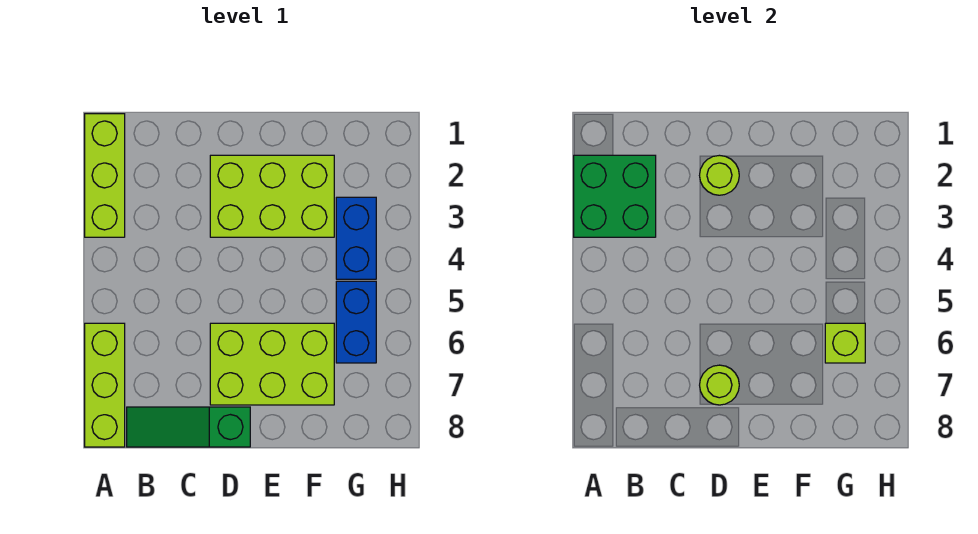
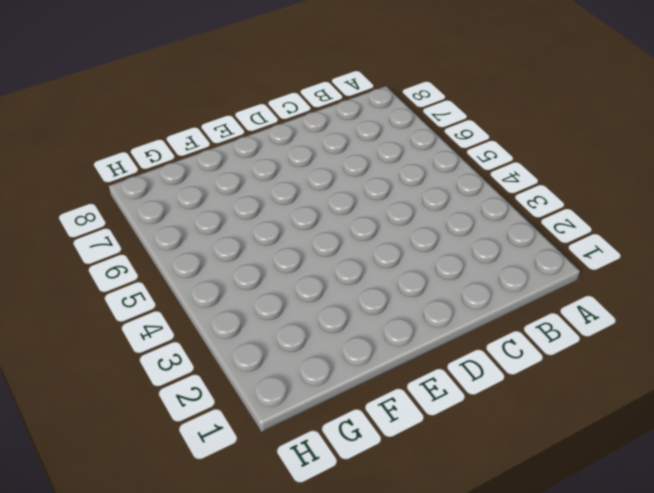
none -> lime brick A1:A3 level 1
none -> lime brick A6:A8 level 1

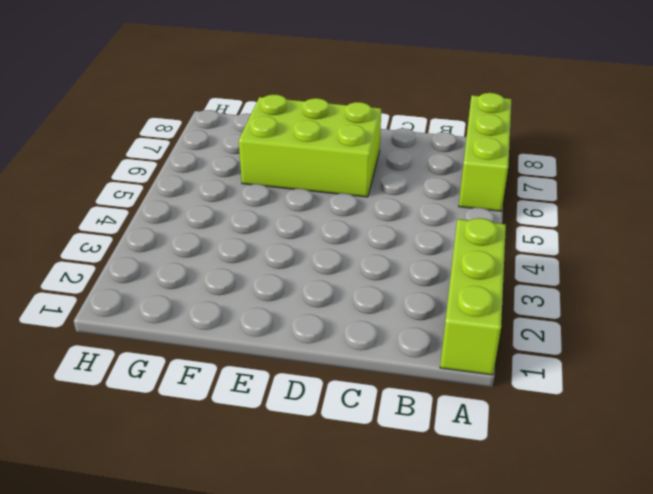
none -> green slope B8:D8 level 1 top D
none -> lime brick D2:F3 level 1

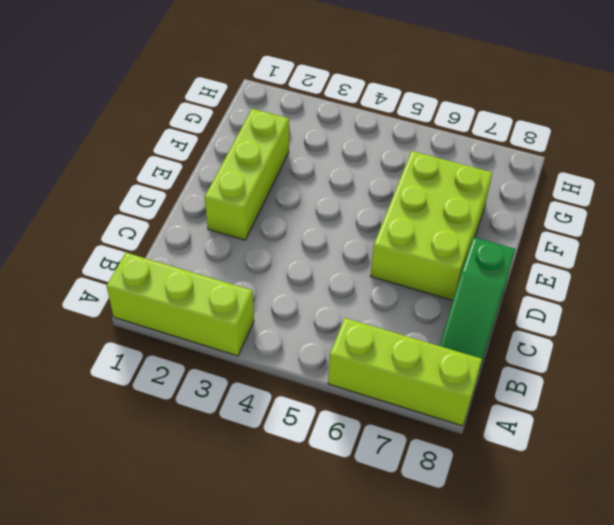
lime brick D2:F2 level 1 -> lime brick D2:F3 level 1
none -> blue brick G3:G4 level 1
none -> blue brick G5:G6 level 1

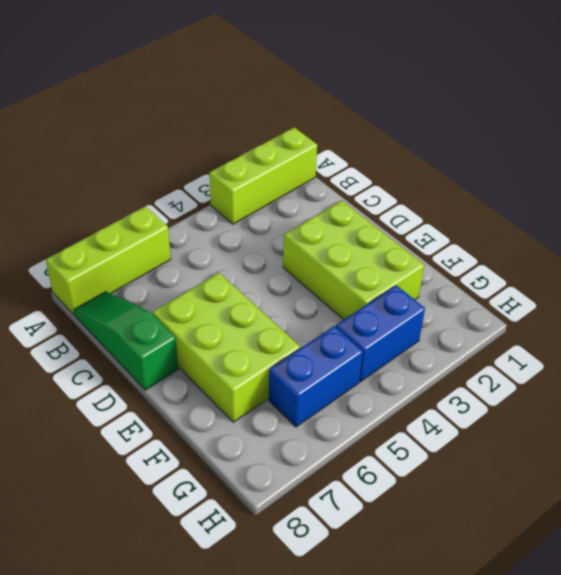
none -> green brick A2:B3 level 2
none -> lime round brick D2 level 2

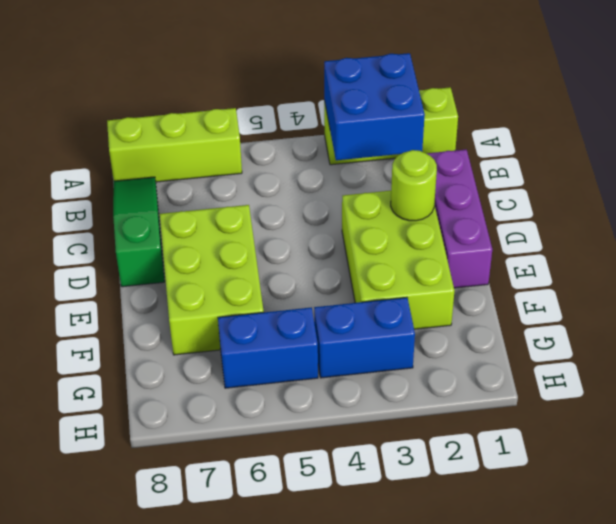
blue brick A2:B3 level 2 -> green brick A2:B3 level 2
purple brick C1:E1 level 1 -> none
none -> lime round brick D7 level 2
none -> lime brick G6 level 2

